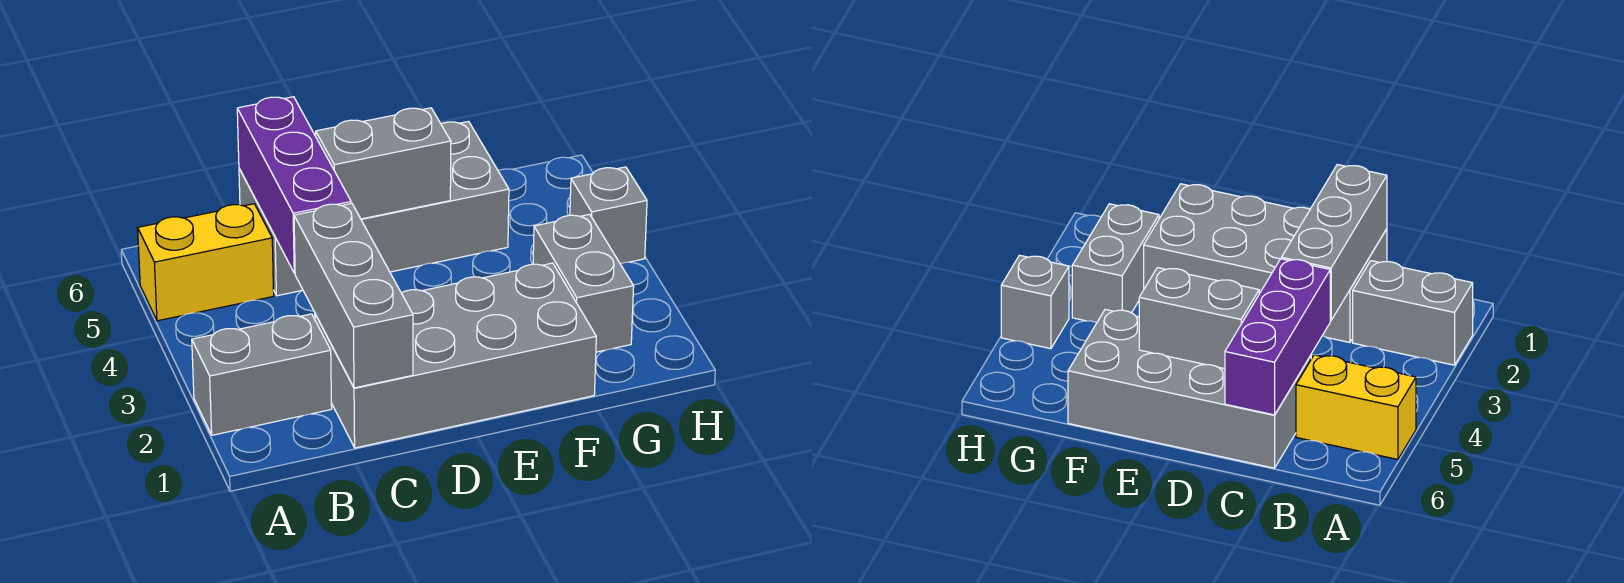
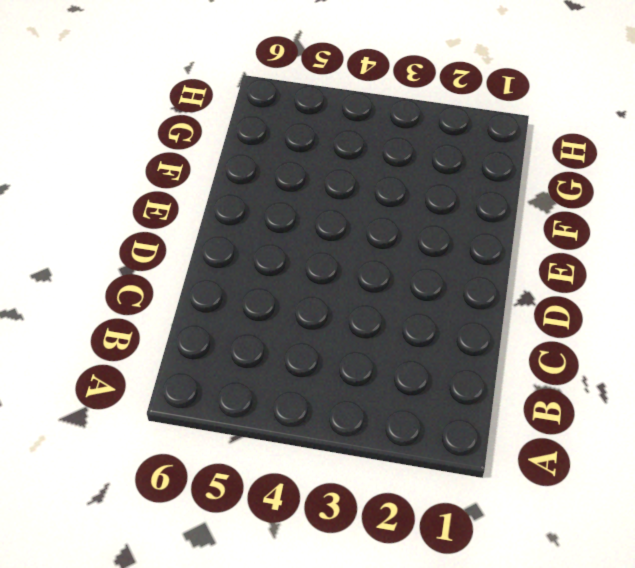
none -> grey brick A2:B2 level 1
none -> yellow brick A5:B5 level 1

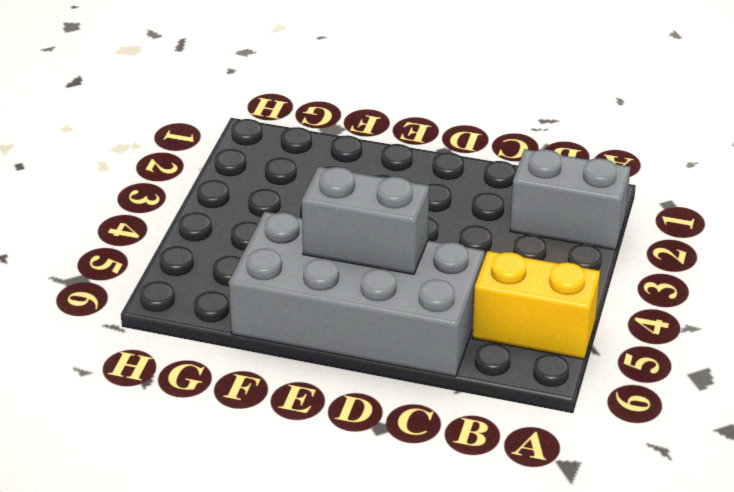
none -> grey brick C1:F2 level 1
none -> grey brick G2:G3 level 1

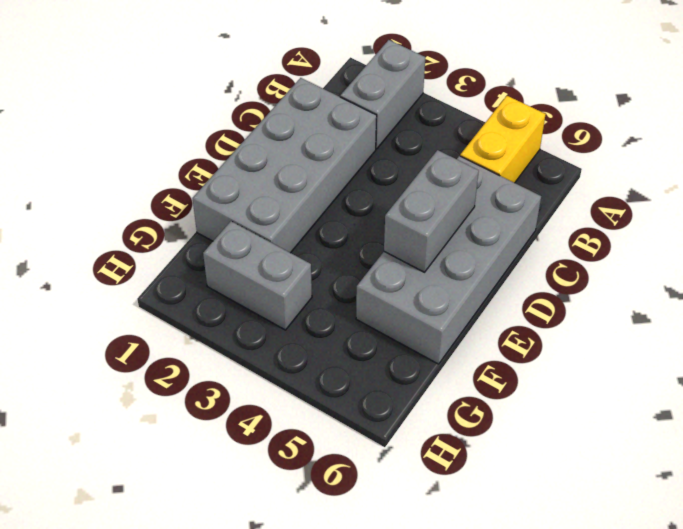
none -> grey brick H4 level 1
none -> grey brick C1:C3 level 2

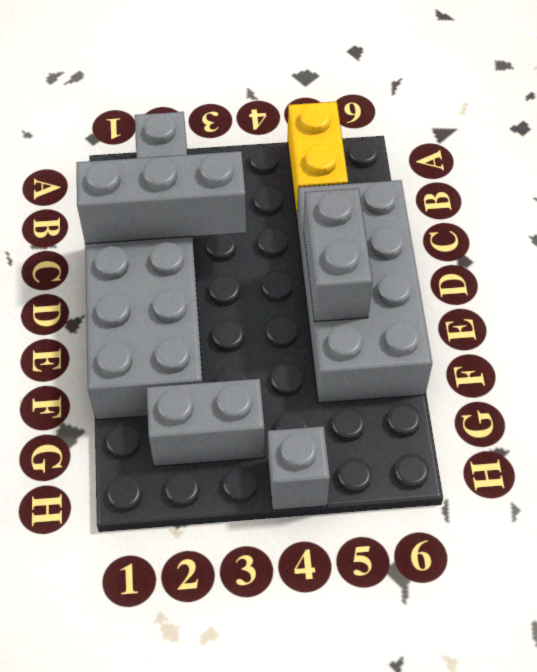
none -> purple brick C4:C6 level 2

